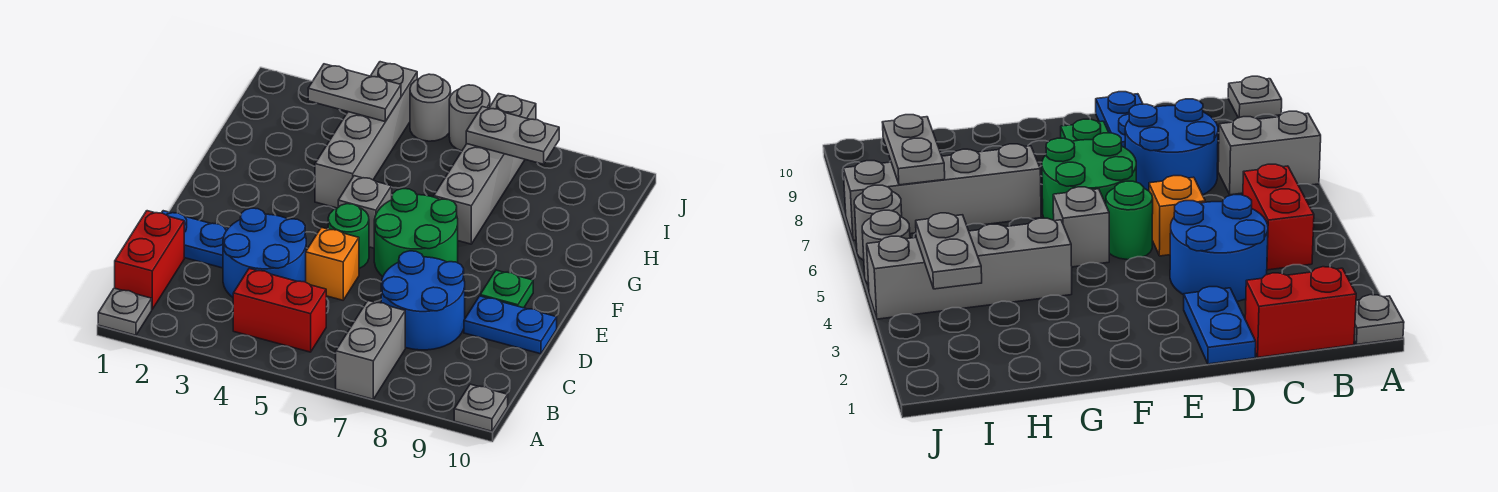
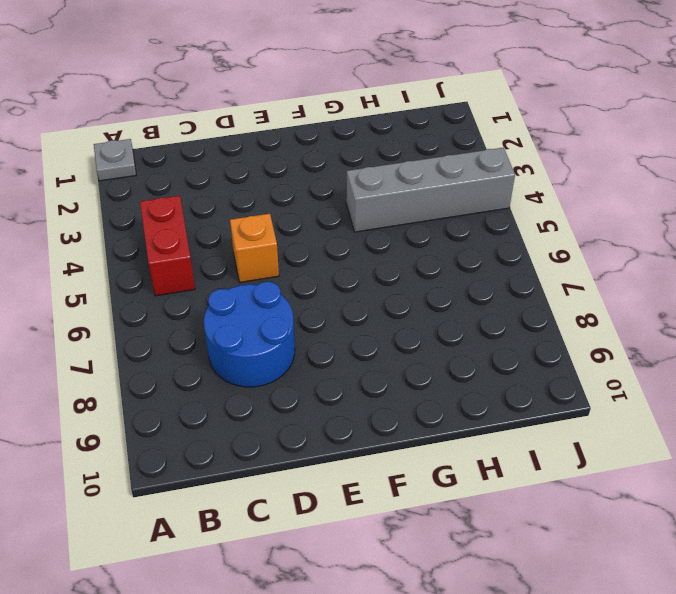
none -> grey brick A7:B7 level 1
none -> grey plate A10 level 1
none -> red brick B1:C1 level 1

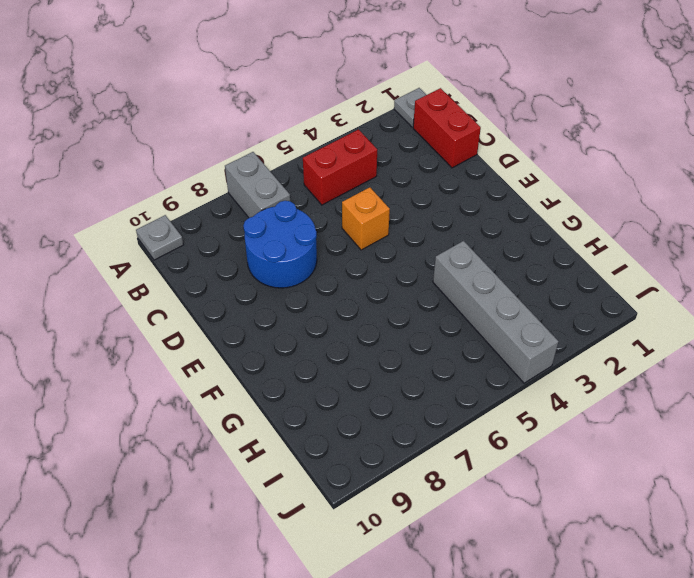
none -> blue round brick C3:D4 level 1
none -> blue plate D1:D2 level 1
none -> blue plate D9:D10 level 1

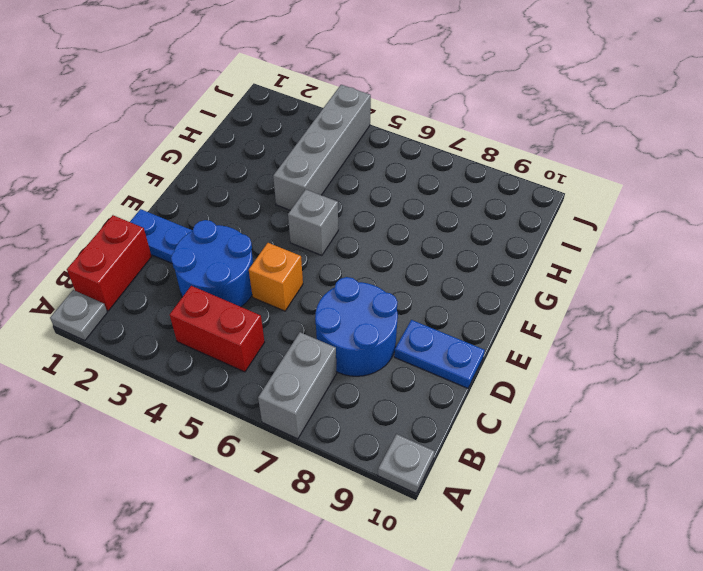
none -> green round brick E5 level 1
none -> green round brick E6:F7 level 1
none -> green plate E9 level 1

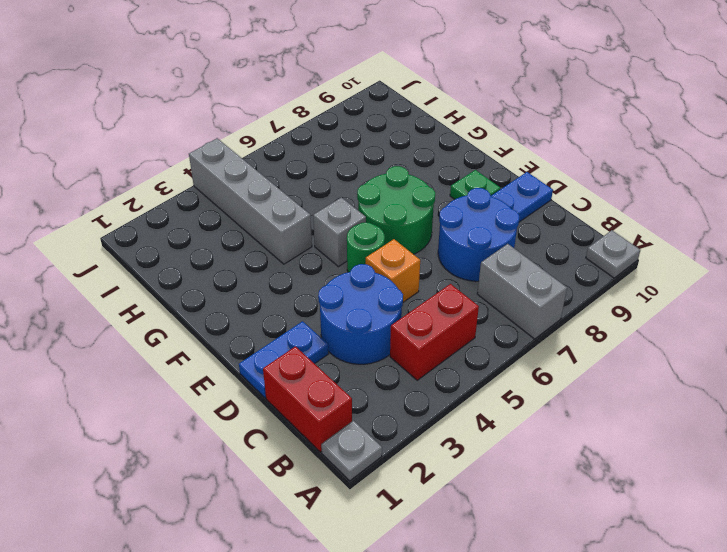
none -> grey brick G7:J7 level 1
none -> grey round brick J5 level 1
none -> grey round brick J6 level 1

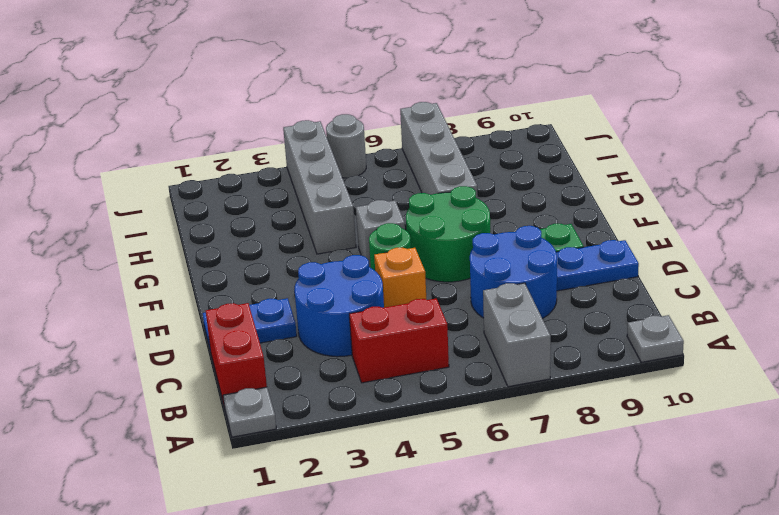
none -> grey round brick J6 level 1
none -> grey plate I3:I4 level 2
none -> grey plate I7:I8 level 2

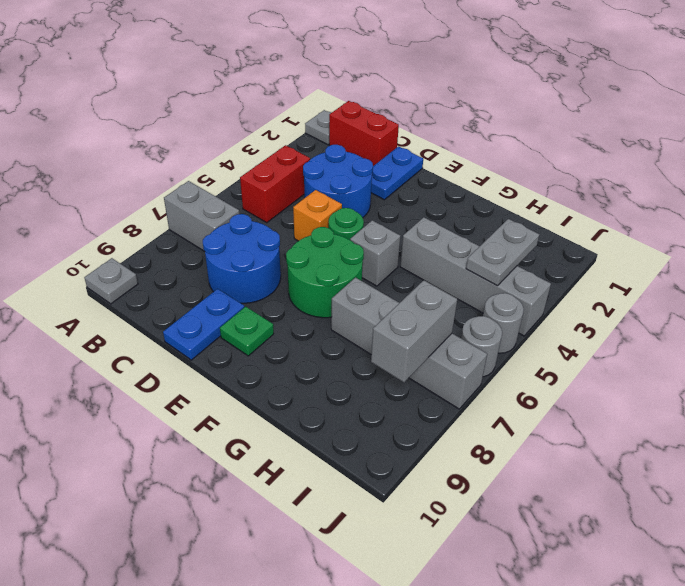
grey brick I7:I8 level 2 -> grey plate I7:I8 level 2

